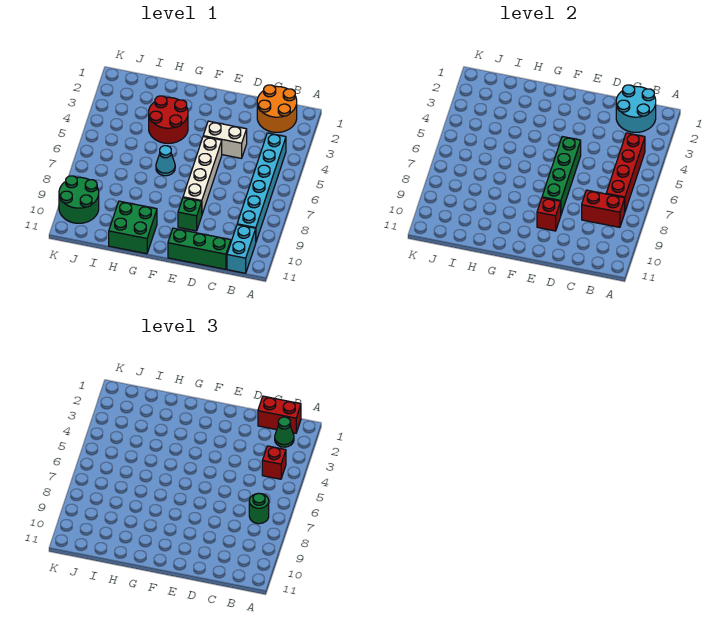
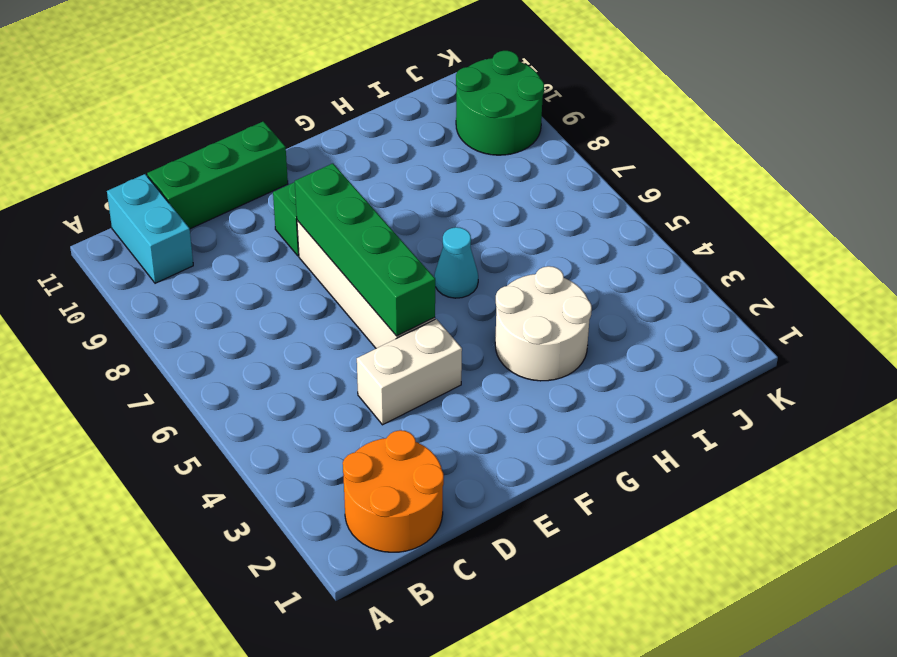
white round brick G3:H4 level 1 -> red round brick G3:H4 level 1
none -> cyan brick B4:B9 level 1
none -> green brick G10:H11 level 1
none -> cyan round brick B1:C2 level 2

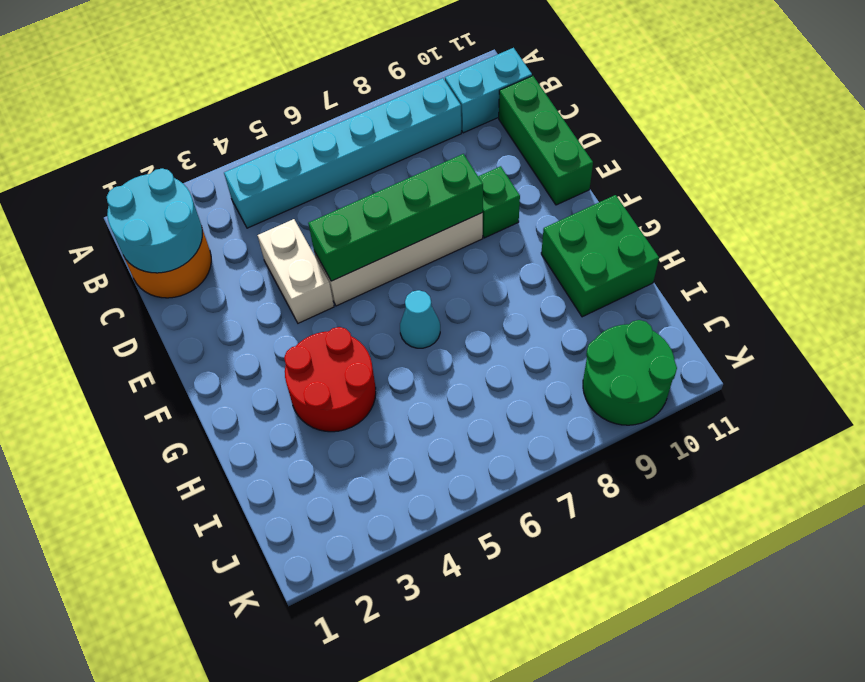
none -> red brick B4:B7 level 2
none -> red brick B8:C8 level 2
none -> red brick E9 level 2

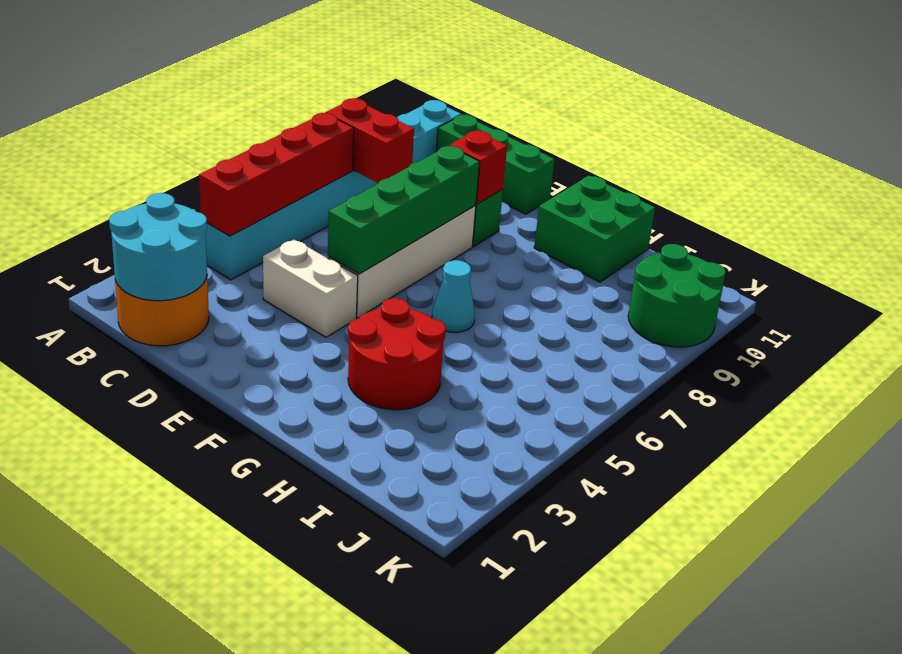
none -> red brick B1:C1 level 3
none -> green cone B2 level 3
none -> red brick B4 level 3

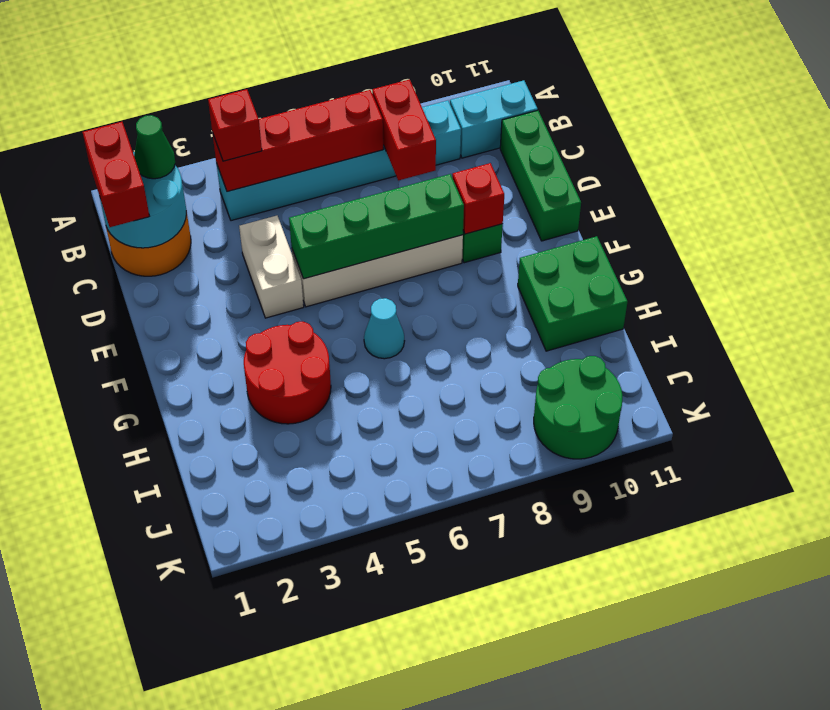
none -> green round brick B7 level 3

